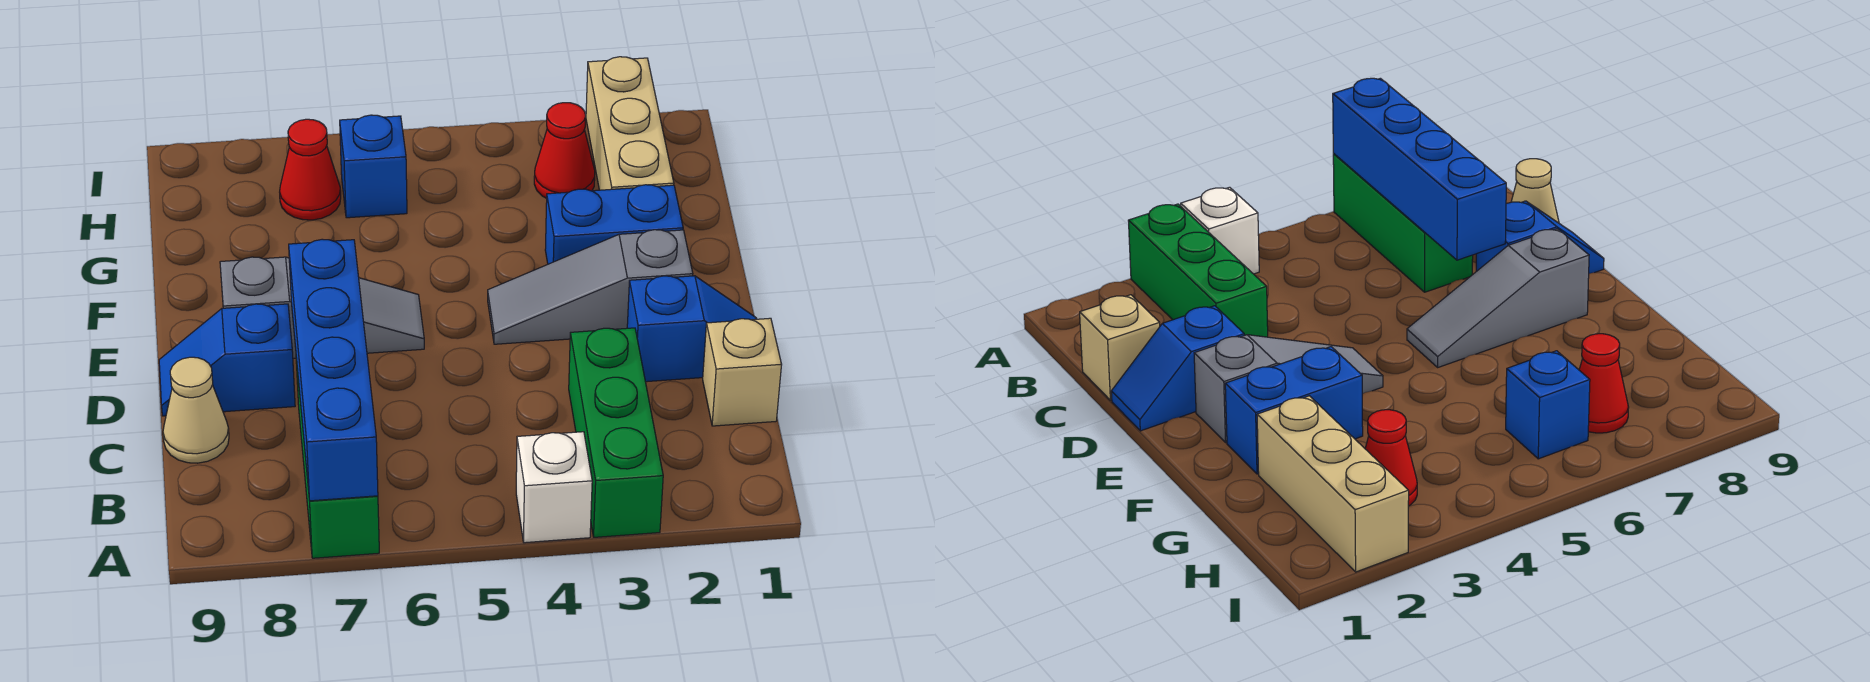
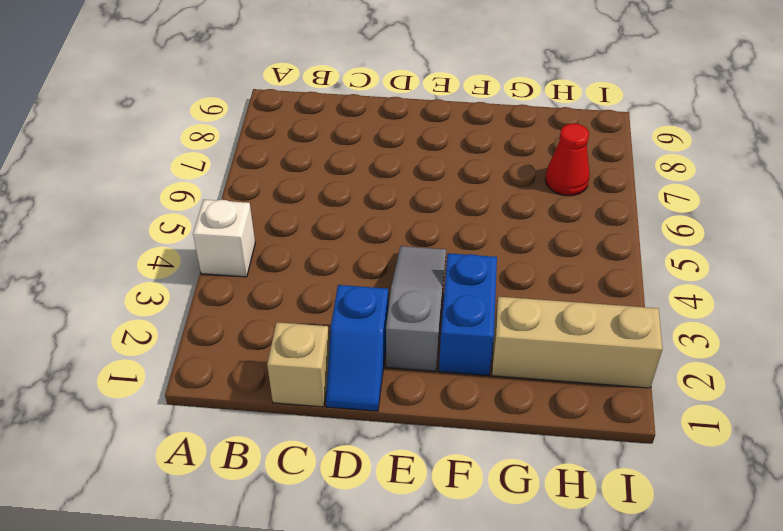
none -> green brick A3:C3 level 1
none -> green brick A7:C7 level 1
none -> tan cone C9 level 1

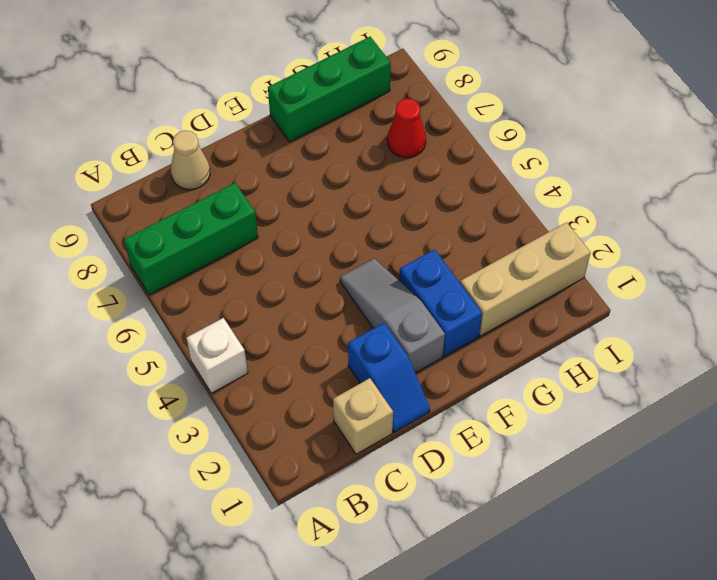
green brick F9:H9 level 1 -> green brick A3:C3 level 1
none -> blue slope D8:D9 level 1 top 8
none -> grey slope E6:E8 level 1 top 8
none -> red cone H3 level 1

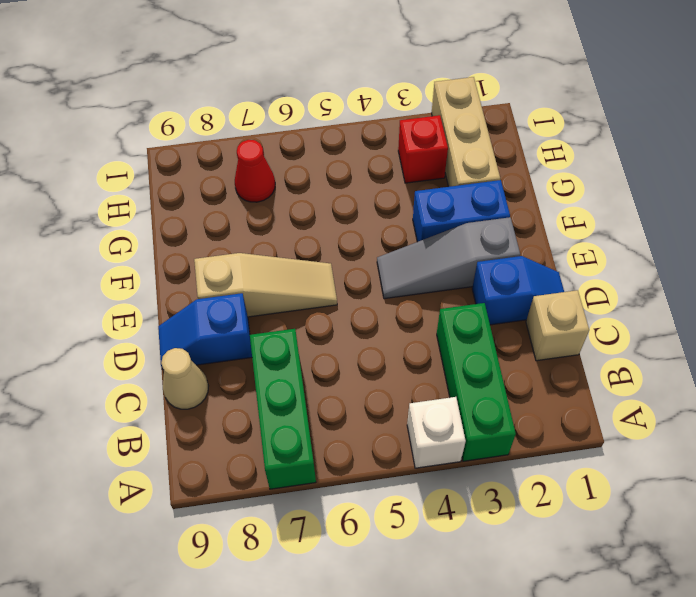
tan slope E6:E8 level 1 top 8 -> grey slope E6:E8 level 1 top 8
red brick H3 level 1 -> red cone H3 level 1
none -> blue brick H6 level 1
none -> blue brick A7:D7 level 2

